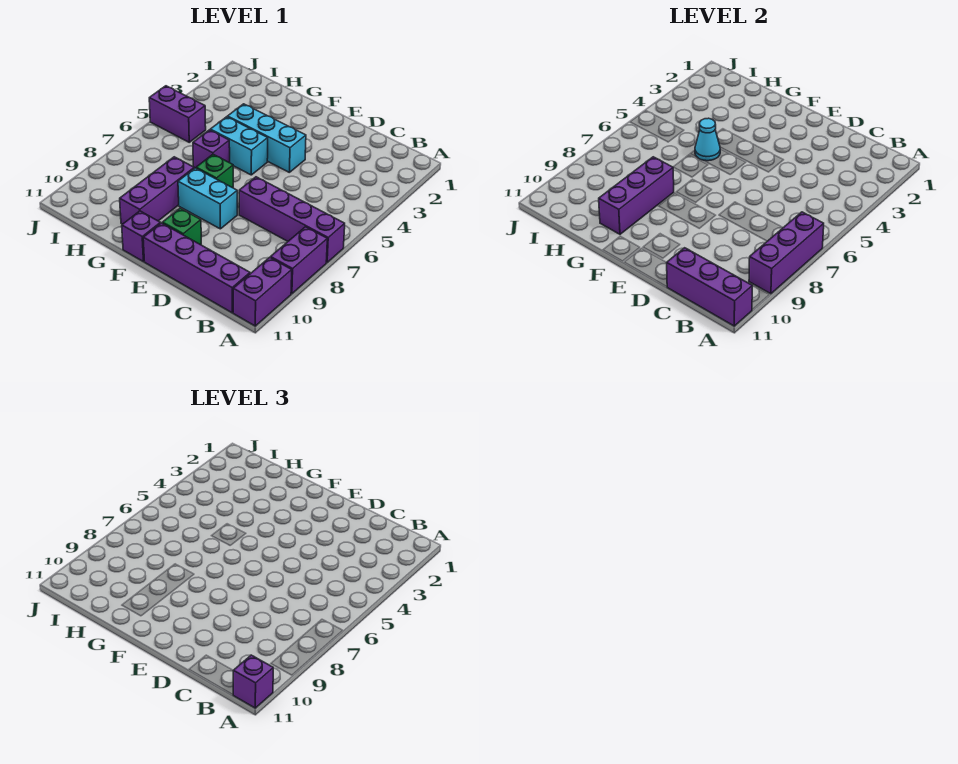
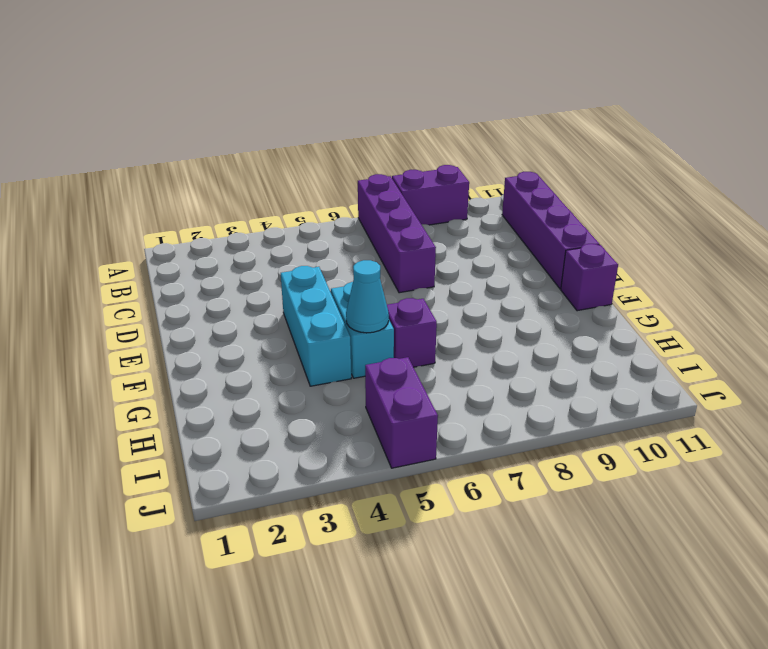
none -> purple brick A10:A11 level 1
none -> cyan brick E8:F8 level 1
none -> green brick E10 level 1

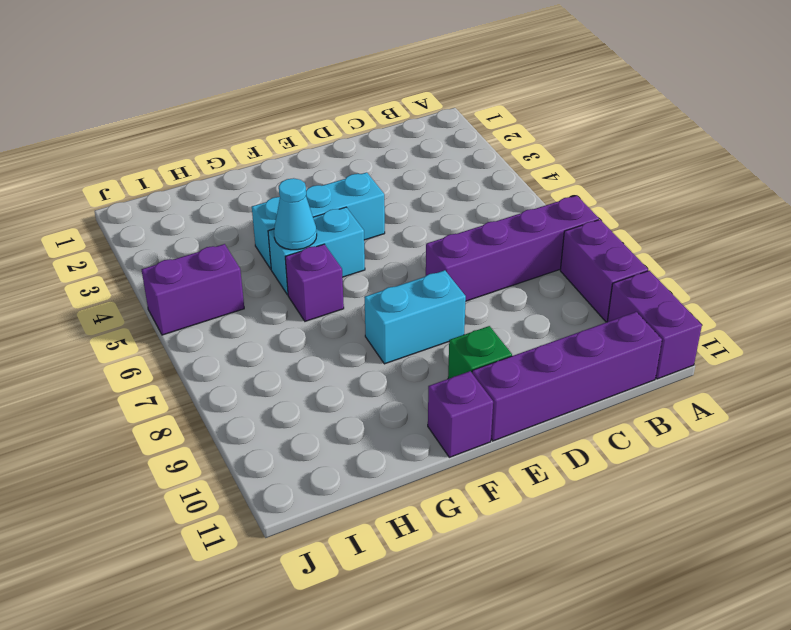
none -> green brick F7 level 1
none -> purple brick G8:G10 level 1
none -> purple brick A7:A9 level 2

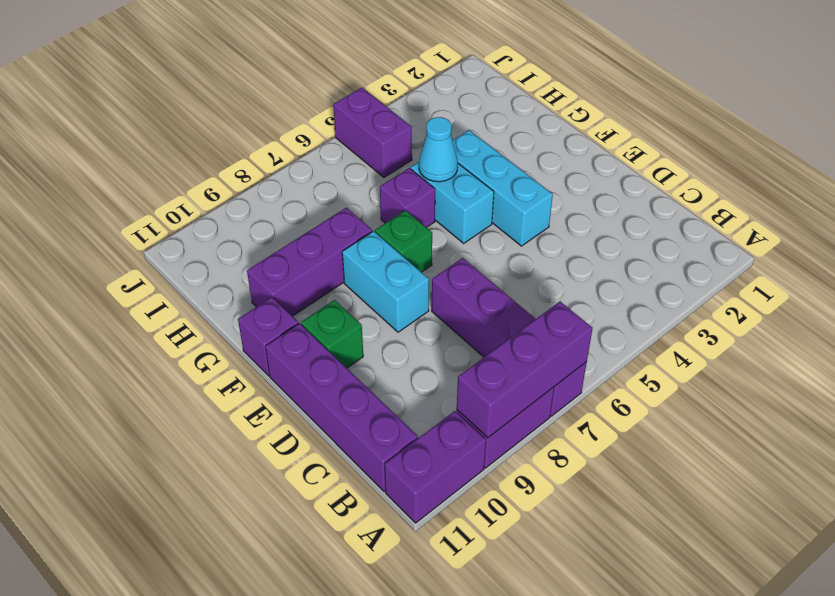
none -> purple brick A11:C11 level 2
none -> purple brick G8:G10 level 2
none -> purple brick A11 level 3

